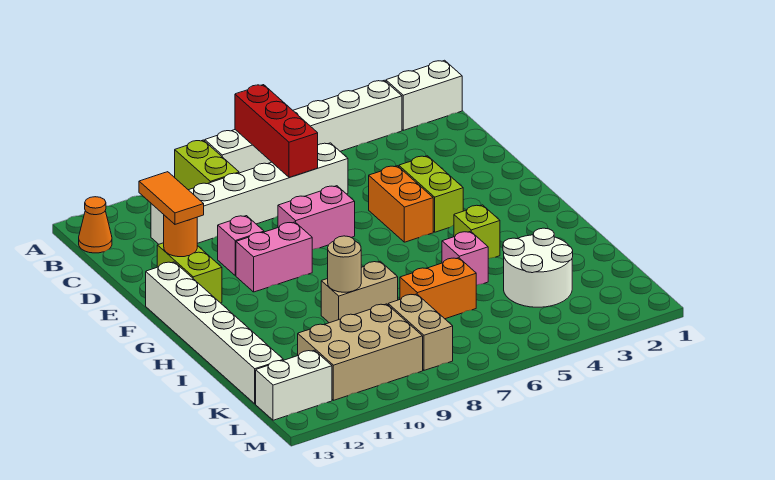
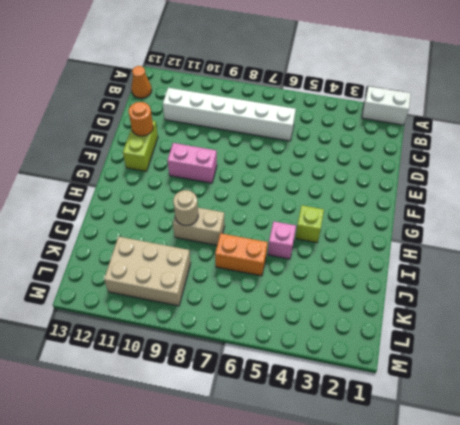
none -> white brick A3:A8 level 1
none -> lime brick A9:B9 level 1
none -> lime brick E4:F4 level 1

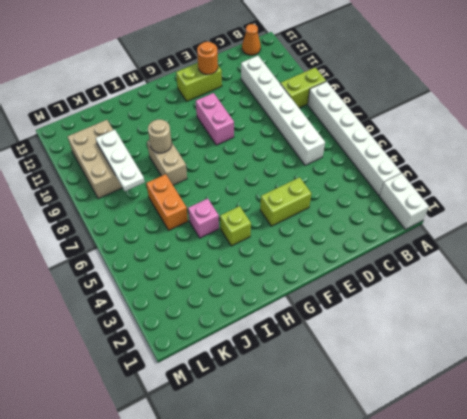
white plate K8:K10 level 2 -> none
none -> orange brick E5:F5 level 1
none -> pink brick E7:E8 level 1
none -> pink brick E10 level 1

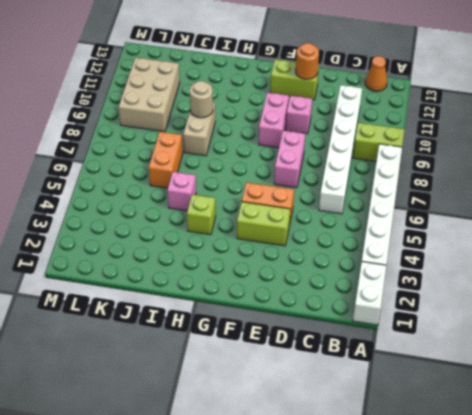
none -> white brick F13:K13 level 1
none -> white round brick J3:K4 level 1
none -> tan brick K8:L8 level 1

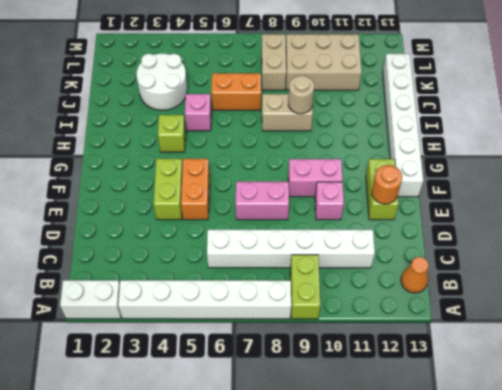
none -> white brick L12:L13 level 1
none -> red brick A7:C7 level 2
none -> orange tile D12:E12 level 3

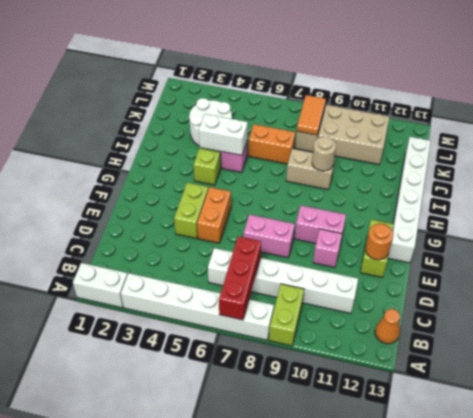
white brick I4:I5 level 2 -> white brick L12:L13 level 1
orange tile K8:L8 level 2 -> orange tile D12:E12 level 3

